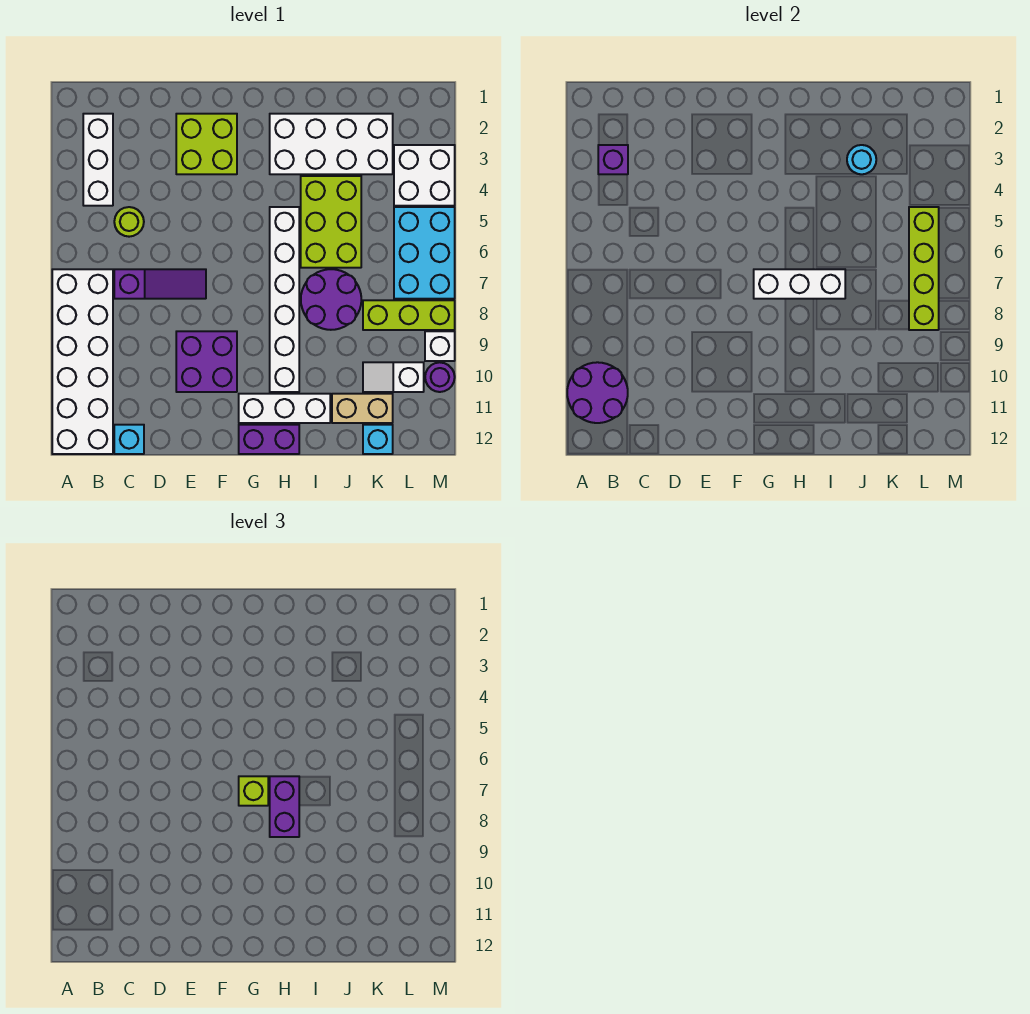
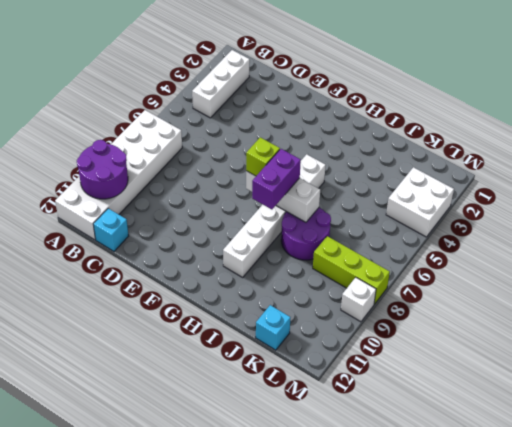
none -> lime round brick C5 level 1
none -> purple slope C7:E7 level 1 top C
none -> lime brick E2:F3 level 1

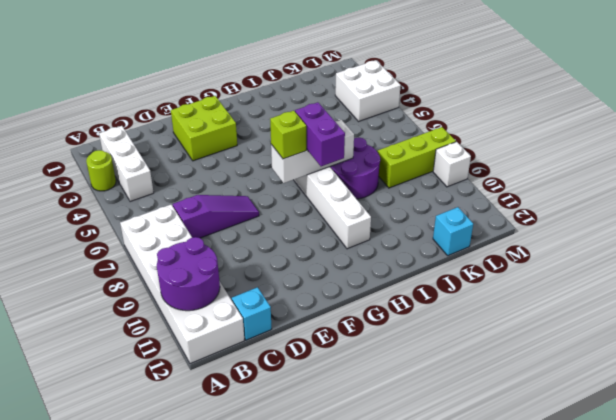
lime round brick A3 level 1 -> lime round brick C5 level 1
none -> purple brick E9:F10 level 1
none -> white brick G11:I11 level 1
none -> purple brick G12:H12 level 1

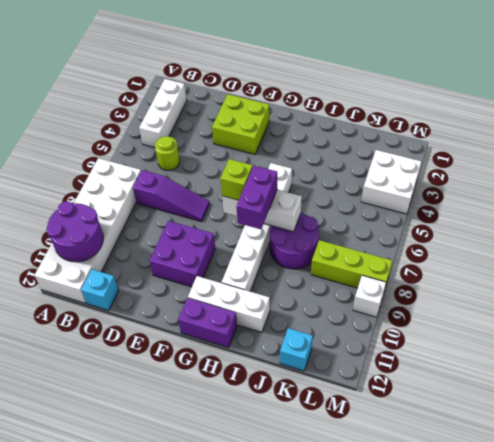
none -> white brick H2:K3 level 1
none -> lime brick I4:J6 level 1
none -> tan brick J11:K11 level 1

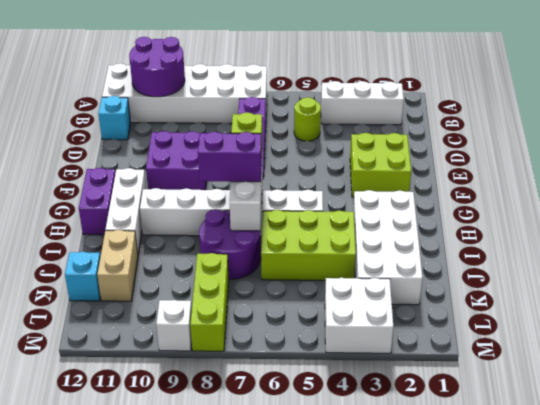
none -> white slope K10:L10 level 1 top L
none -> cyan brick L5:M7 level 1
none -> purple round brick M10 level 1

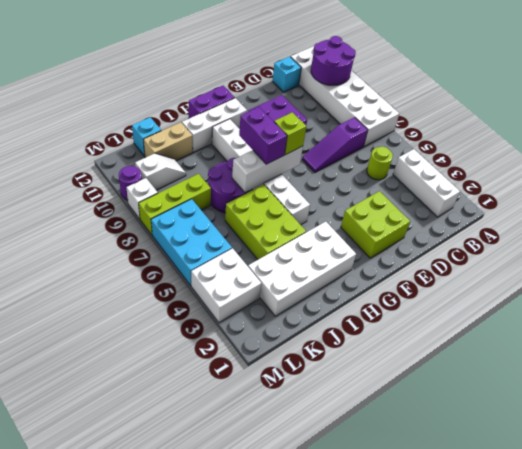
none -> purple brick B3 level 2
none -> cyan round brick J3 level 2
none -> lime brick L5:L8 level 2

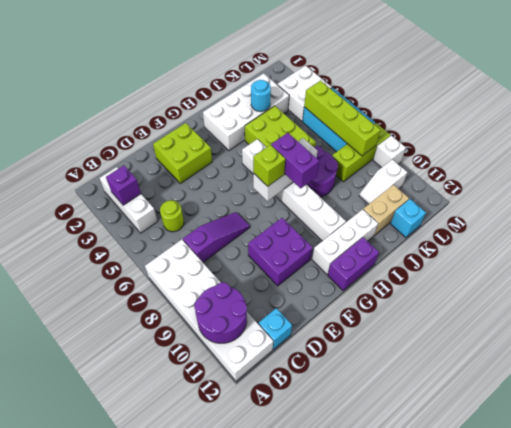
none -> purple round brick M10 level 1

